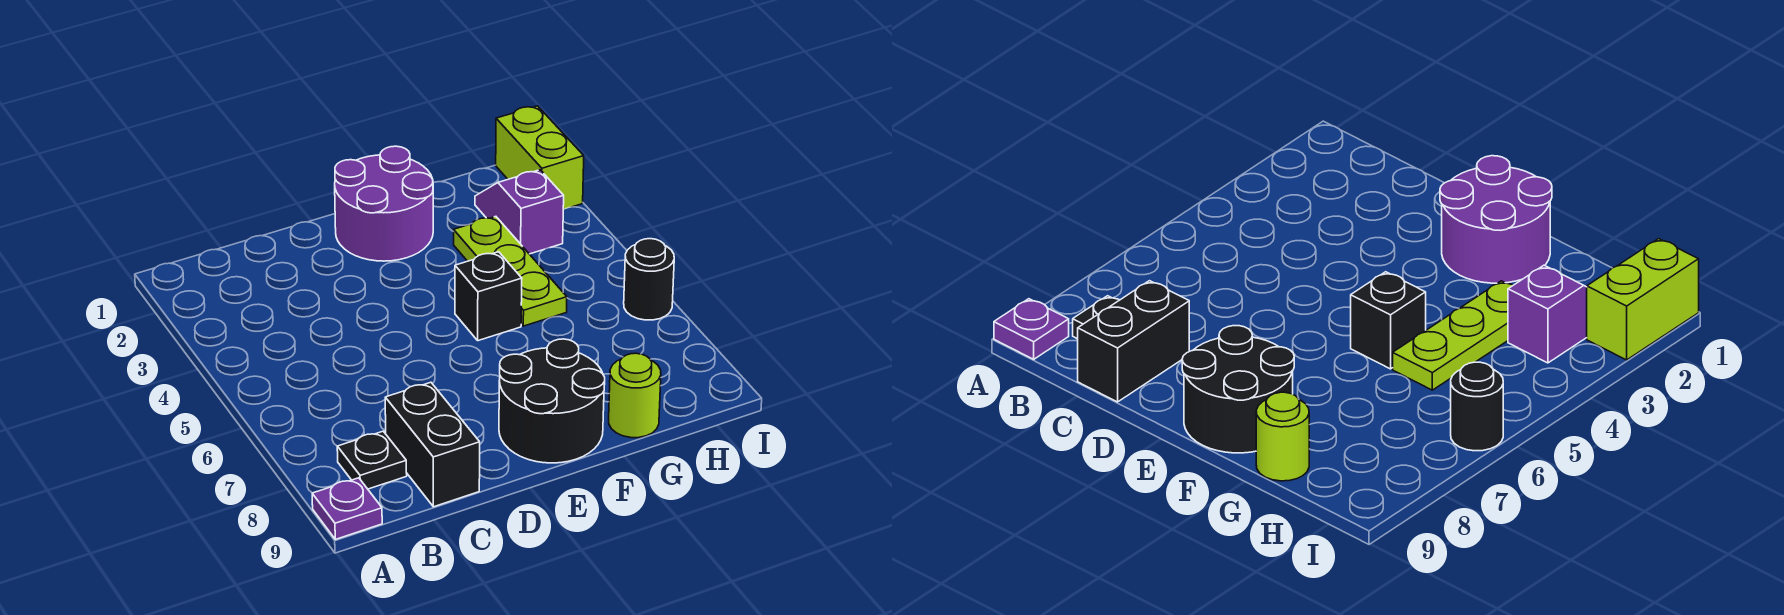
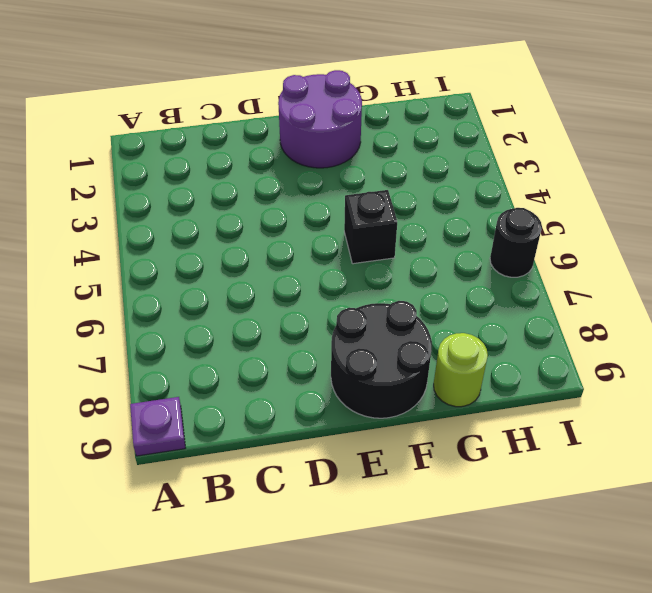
none -> black plate B8 level 1
none -> black brick C8:C9 level 1

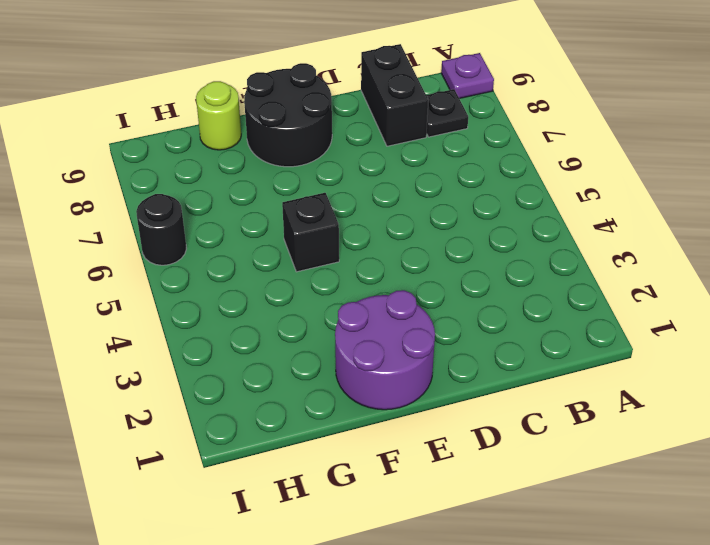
none -> lime plate G3:G5 level 1
none -> purple slope H2:H3 level 1 top 3

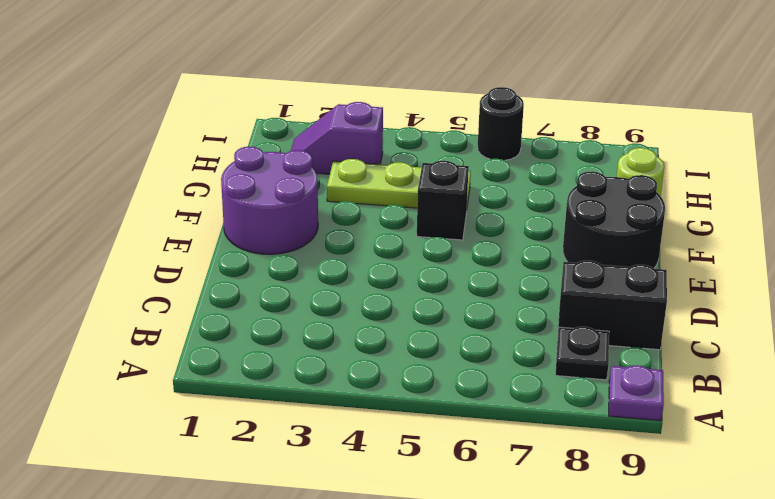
none -> lime brick I1:I2 level 1

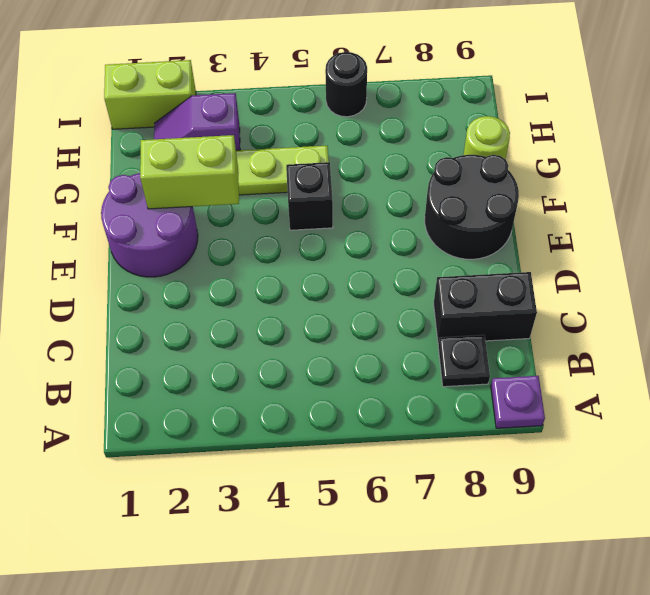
lime brick F2:F3 level 2 -> none

